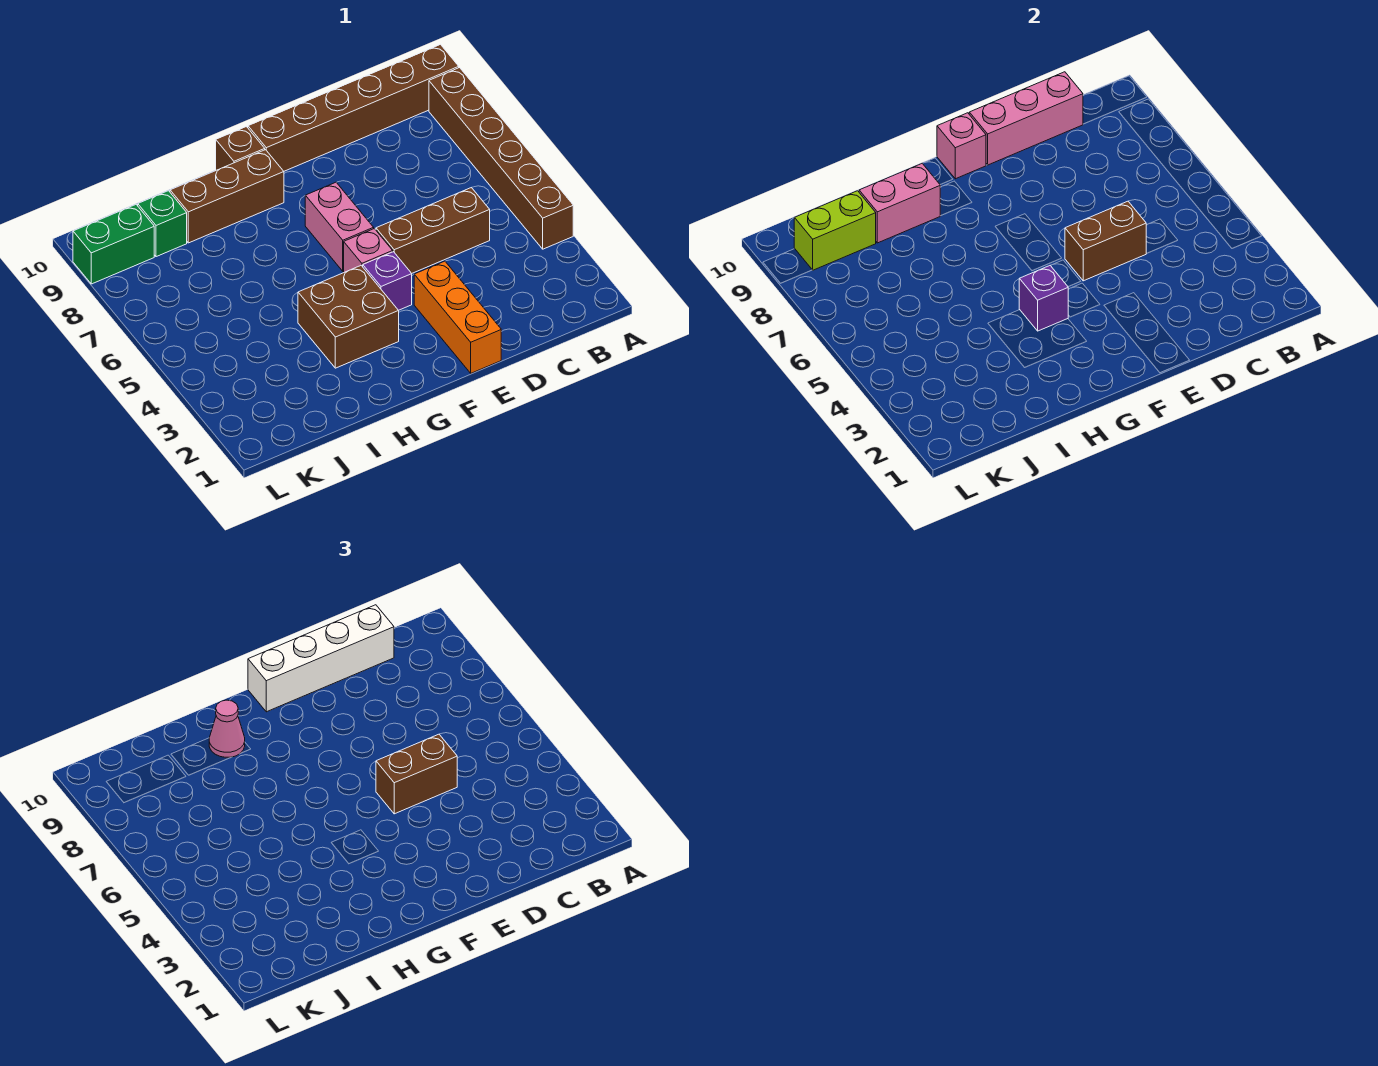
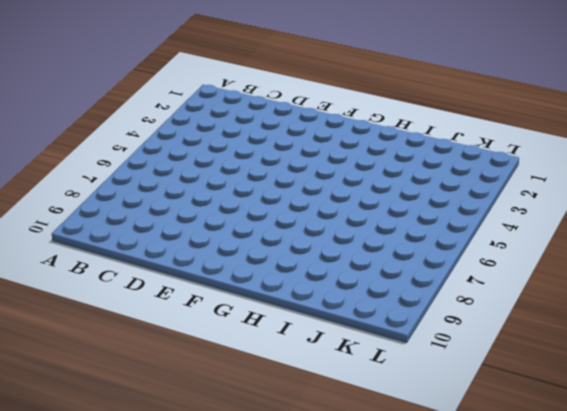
none -> brown brick A4:A9 level 1
none -> brown brick A10:F10 level 1
none -> brown brick C5:E5 level 1

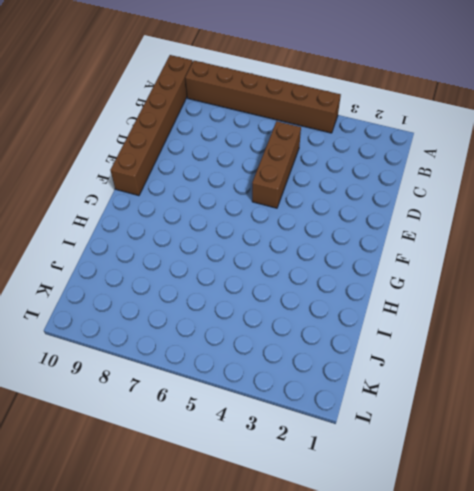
none -> orange brick E1:E3 level 1
none -> purple brick F4 level 1
none -> pink brick F5 level 1

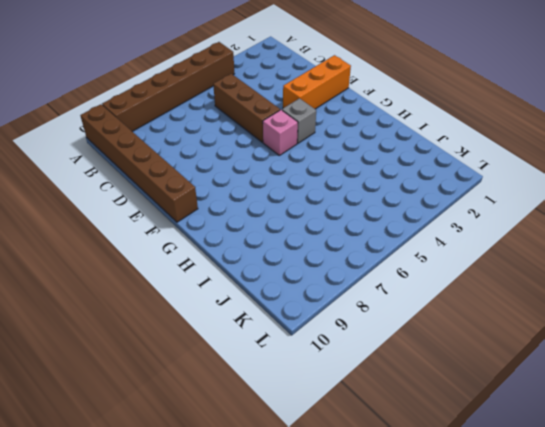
grey brick F4 level 1 -> purple brick F4 level 1
none -> pink brick F6:F7 level 1
none -> brown brick G3:H4 level 1
none -> brown brick G9:I9 level 1

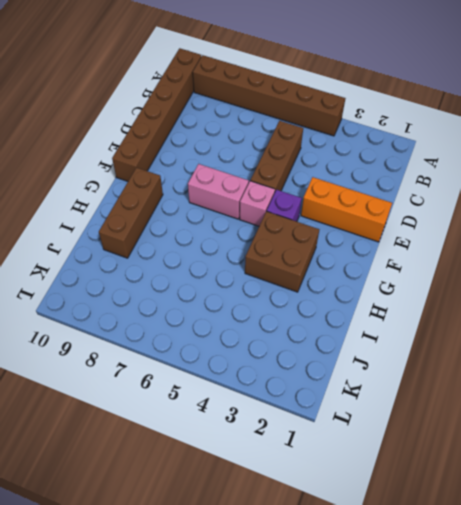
none -> brown brick G10 level 1
none -> green brick J9 level 1
none -> green brick K9:L9 level 1

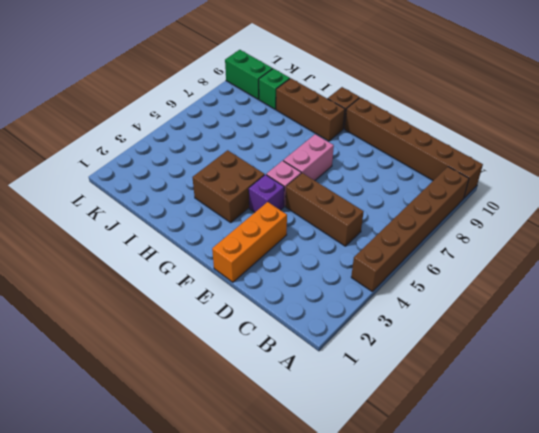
none -> pink brick C10:E10 level 2
none -> brown brick D5:E5 level 2
none -> pink brick F10 level 2

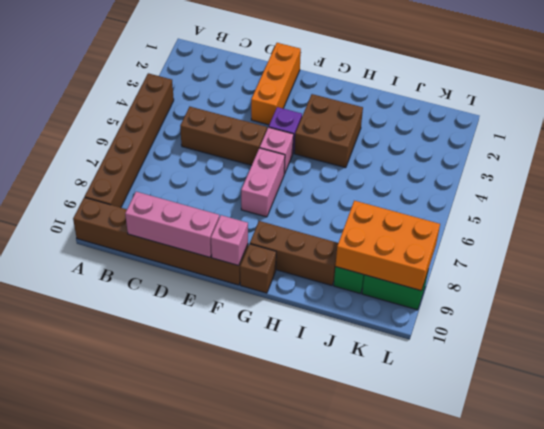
orange brick J8:L9 level 2 -> lime brick J9:K9 level 2
none -> brown brick D5:E5 level 2
none -> purple brick G4 level 2
none -> pink brick H9:I9 level 2

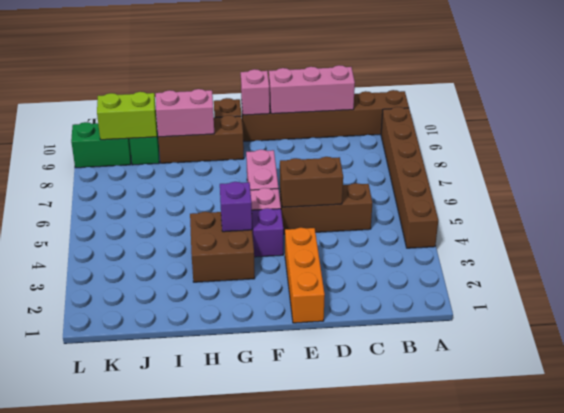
none -> white brick C10:F10 level 3
none -> brown brick D5:E5 level 3
none -> pink cone H9 level 3

